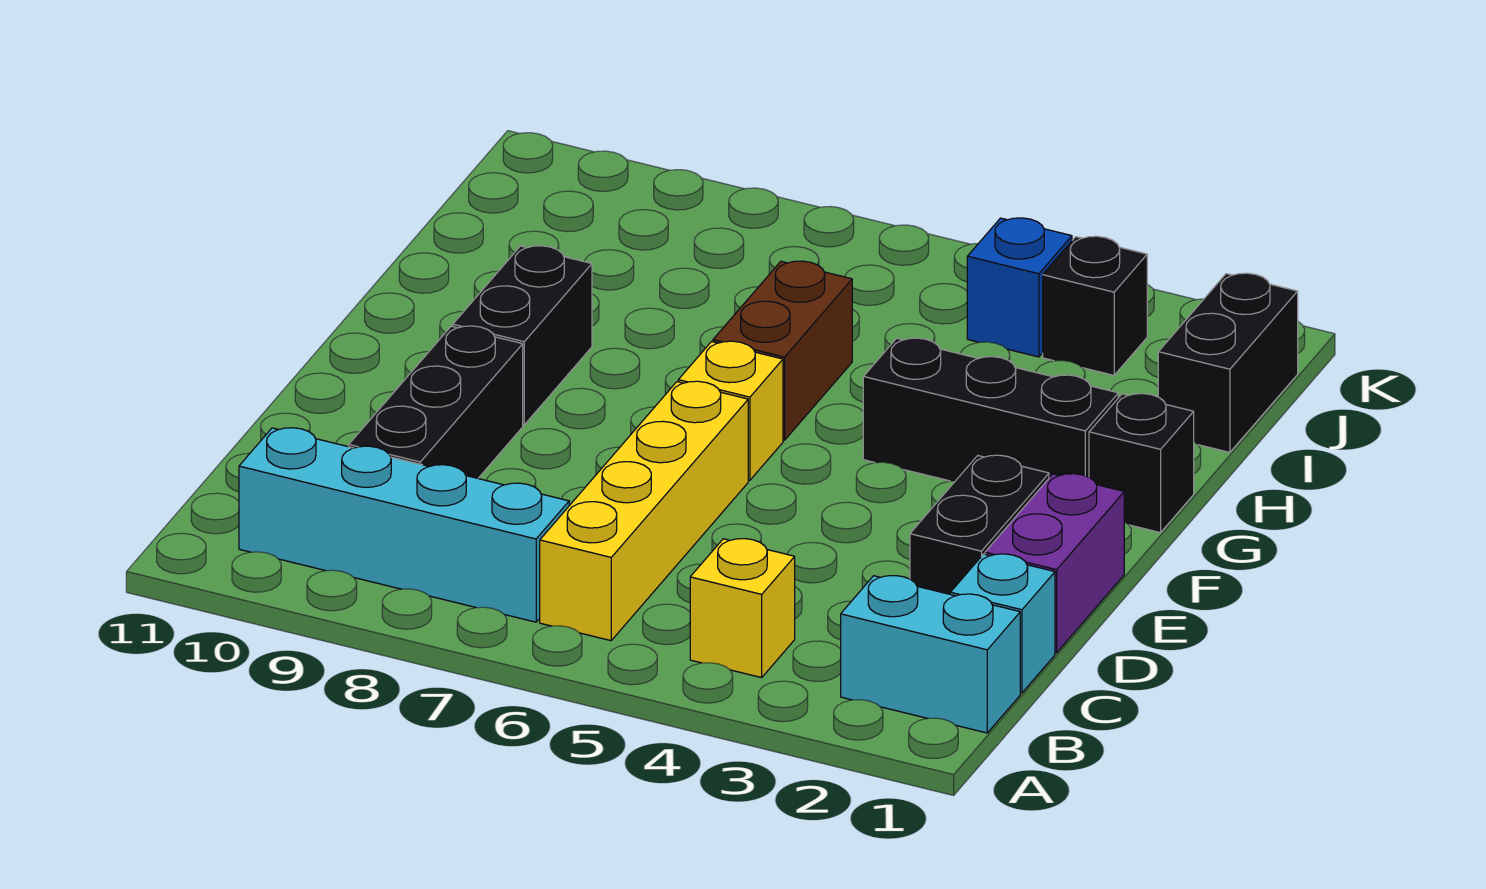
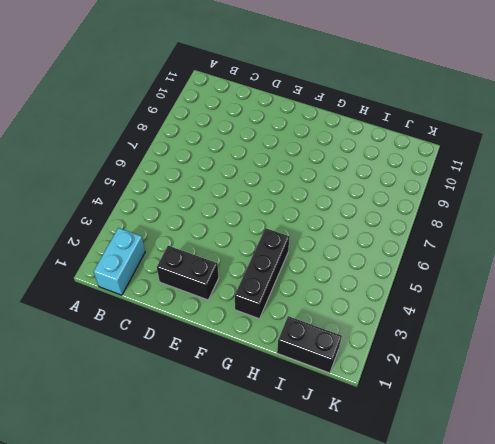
none -> yellow brick B4 level 1
none -> yellow brick B6:E6 level 1
none -> cyan brick B7:B10 level 1

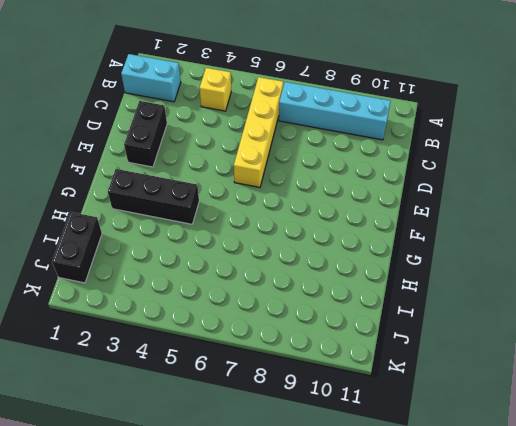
none -> cyan brick C1 level 1
none -> black brick C9:E9 level 1
none -> purple brick D1:E1 level 1

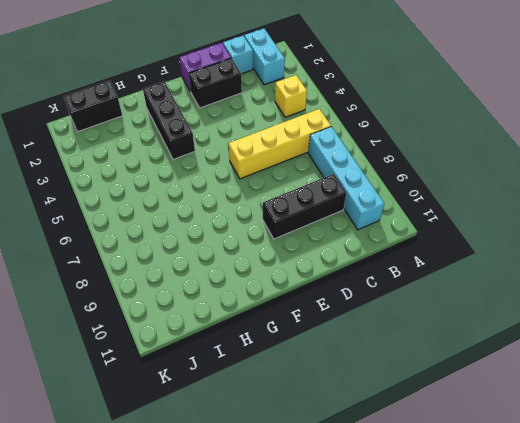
none -> yellow brick F6 level 1
none -> black brick F9:G9 level 1
none -> black brick G1 level 1

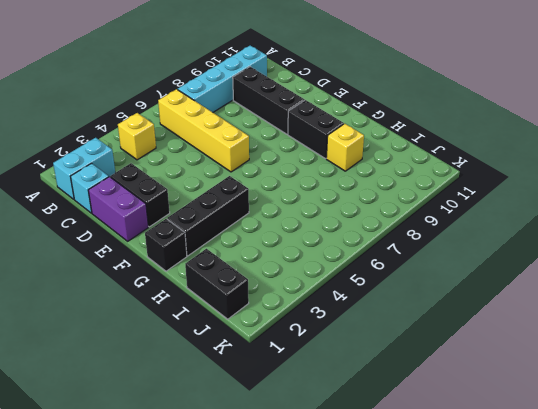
yellow brick H9 level 1 -> yellow brick F6 level 1
none -> brown brick G6:H6 level 1
none -> black brick J3 level 1
none -> blue brick J4 level 1

